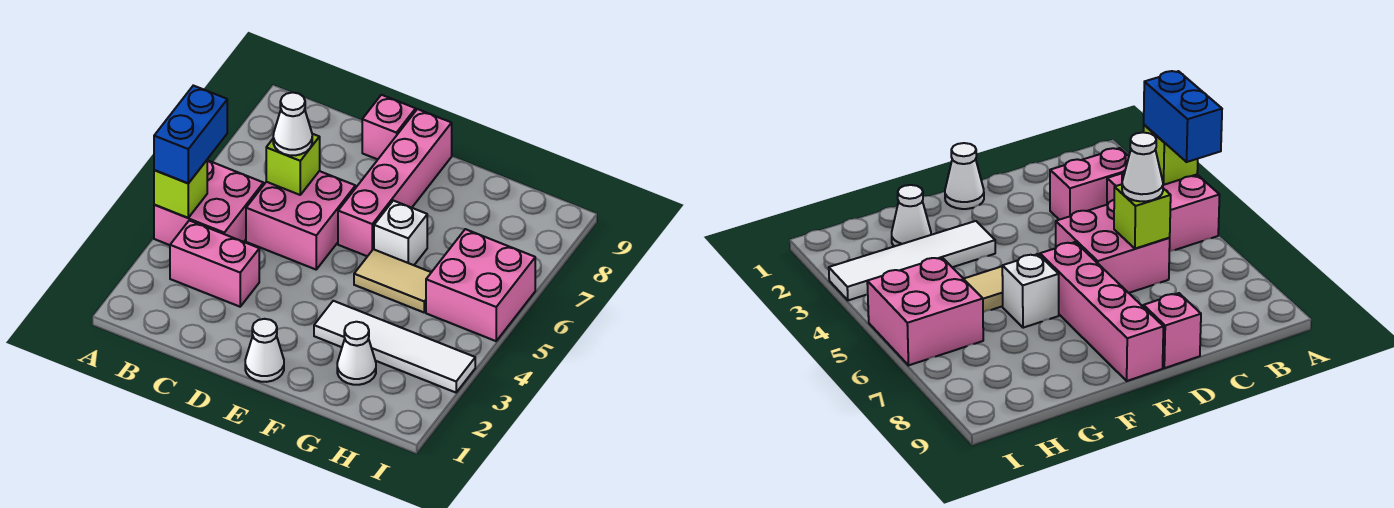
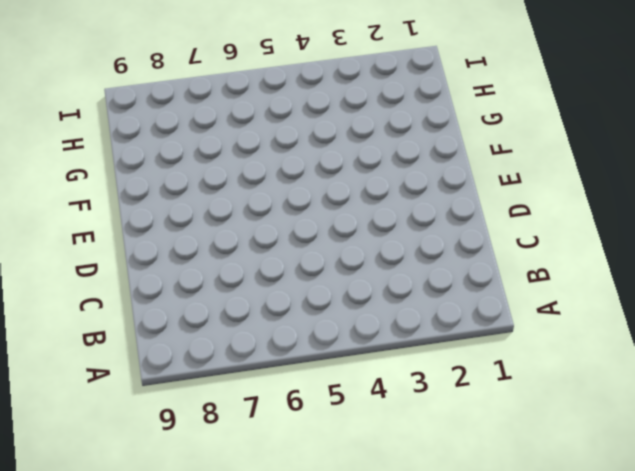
none -> pink brick A4:B5 level 1
none -> pink brick B3:C3 level 1
none -> pink brick C5:D6 level 1

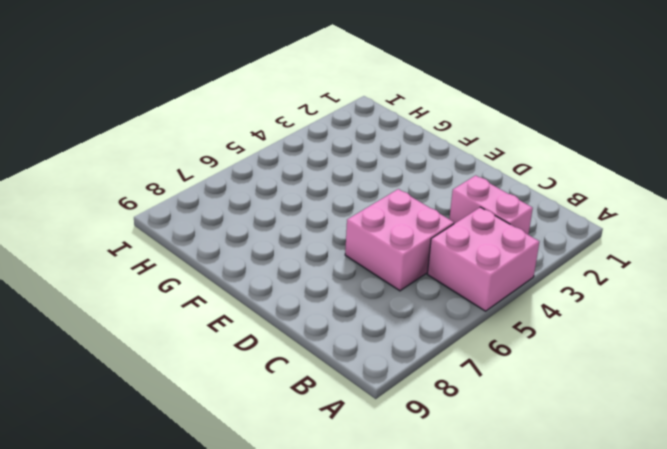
none -> pink brick D9 level 1
none -> white cone E1 level 1
none -> pink brick E6:E9 level 1

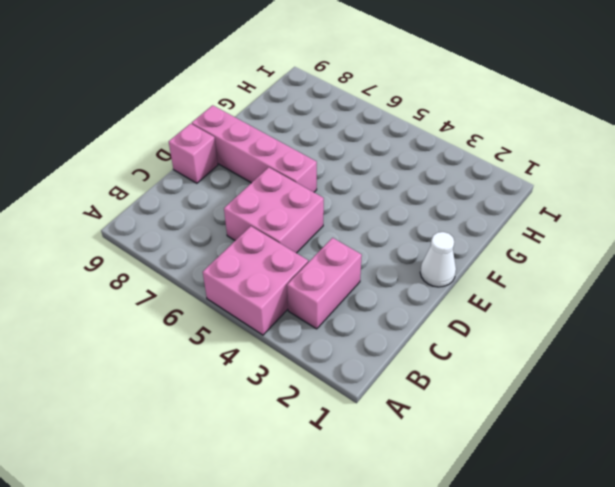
none -> white tile F3:I3 level 1
none -> tan tile F5:G5 level 1
none -> white brick F6 level 1

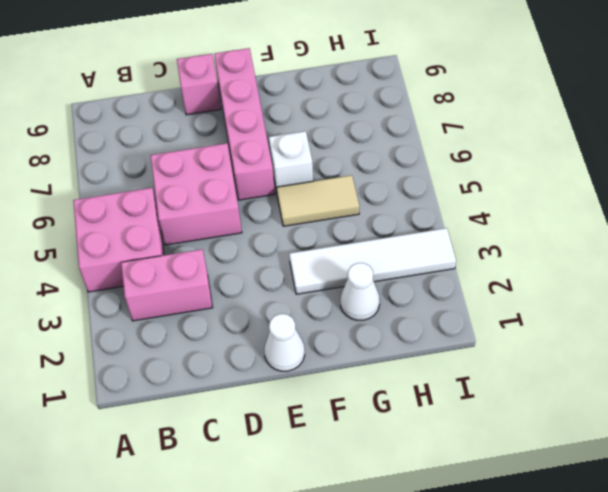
none -> pink brick H5:I6 level 1
none -> lime brick A4 level 2
none -> lime brick C6 level 2

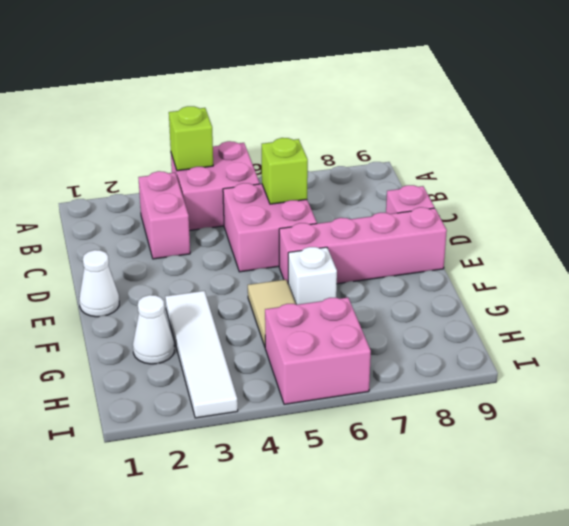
none -> blue brick A4:A5 level 3
none -> white cone C6 level 3

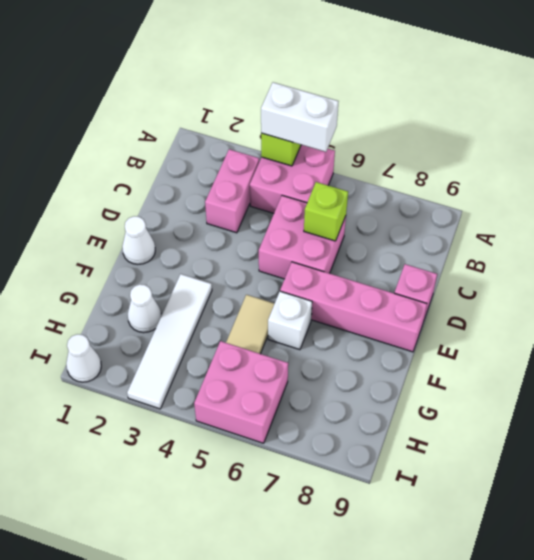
white brick A4:A5 level 3 -> blue brick A4:A5 level 3
white cone I1 level 1 -> white cone C6 level 3

